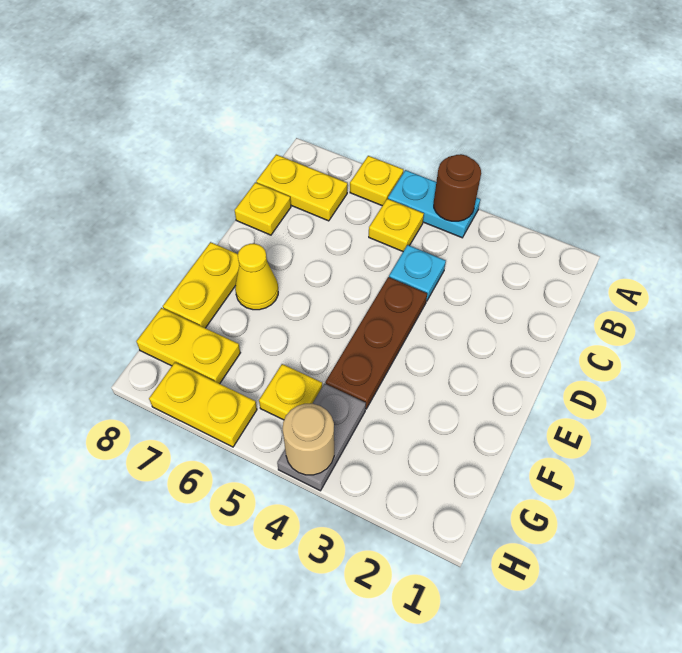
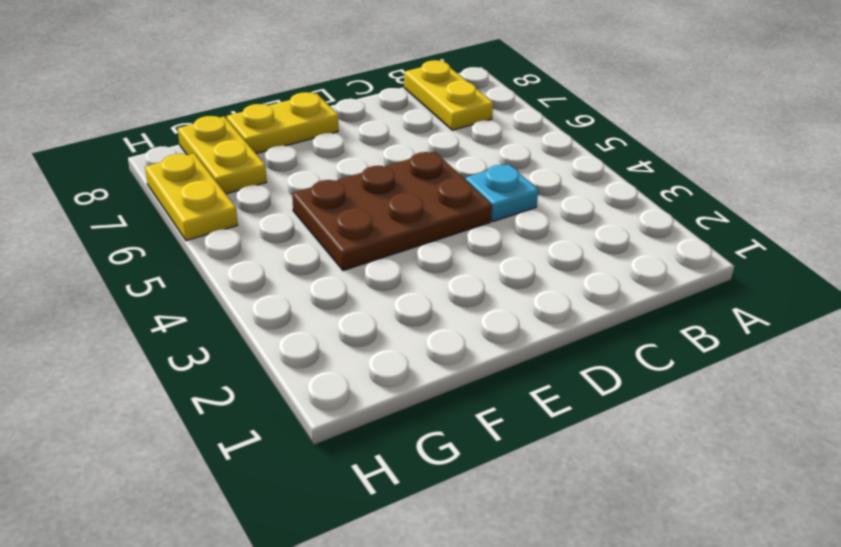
brown plate D4:F5 level 1 -> brown plate D4:F4 level 1
none -> cyan plate A4:A5 level 1
none -> yellow plate A6 level 1
none -> yellow plate B5 level 1

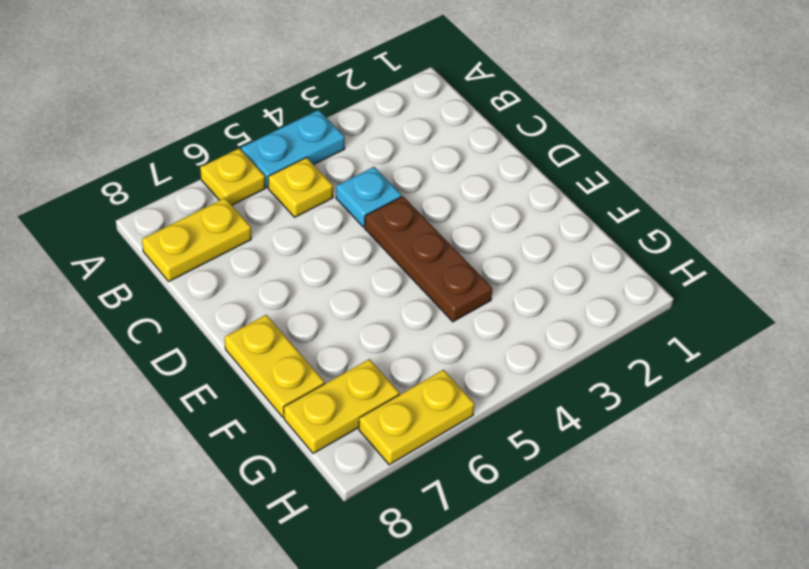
none -> yellow plate C8 level 1
none -> yellow cone E7 level 1
none -> grey plate G4:H4 level 1

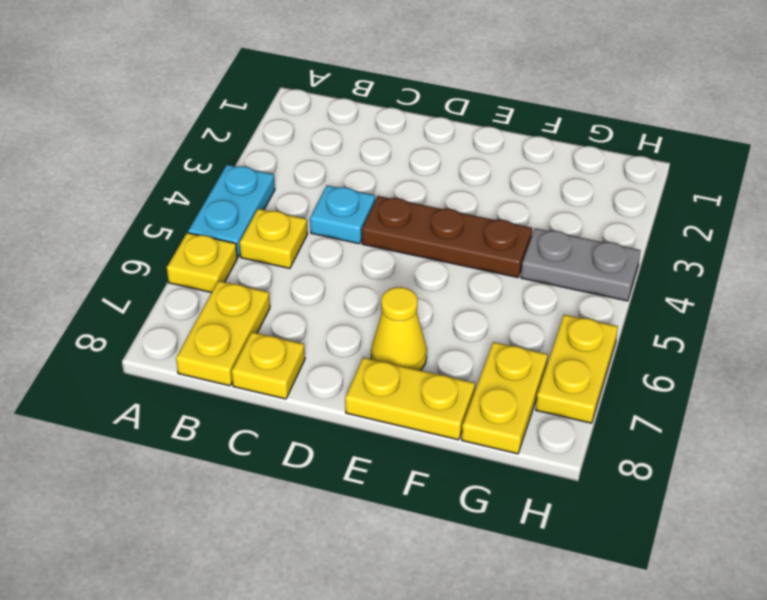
none -> yellow plate G5 level 1
none -> brown round brick A4 level 2
none -> tan round brick H4 level 2

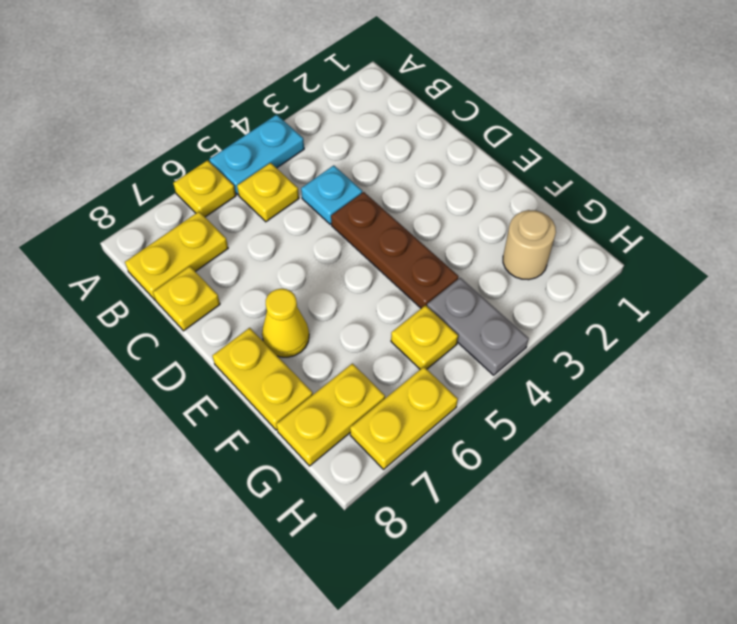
tan round brick G2 level 1 -> tan round brick H4 level 2
none -> brown round brick A4 level 2

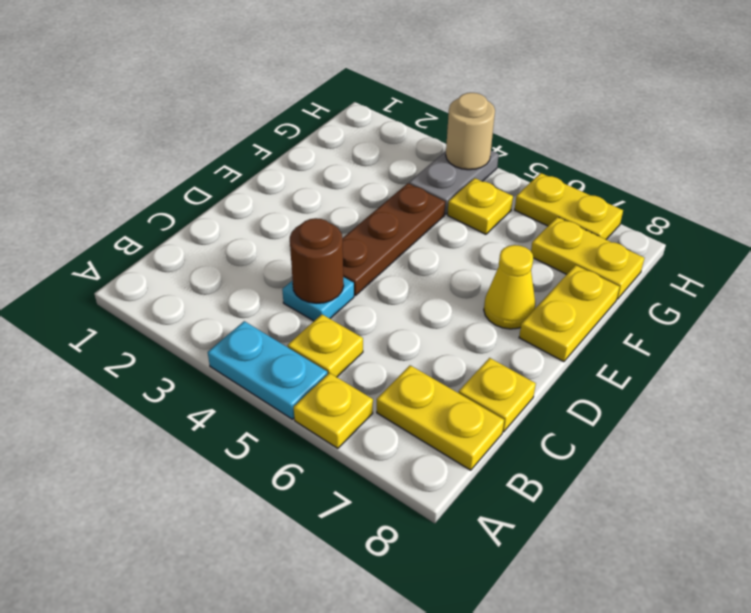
brown round brick C4 level 2 -> brown round brick A4 level 2

